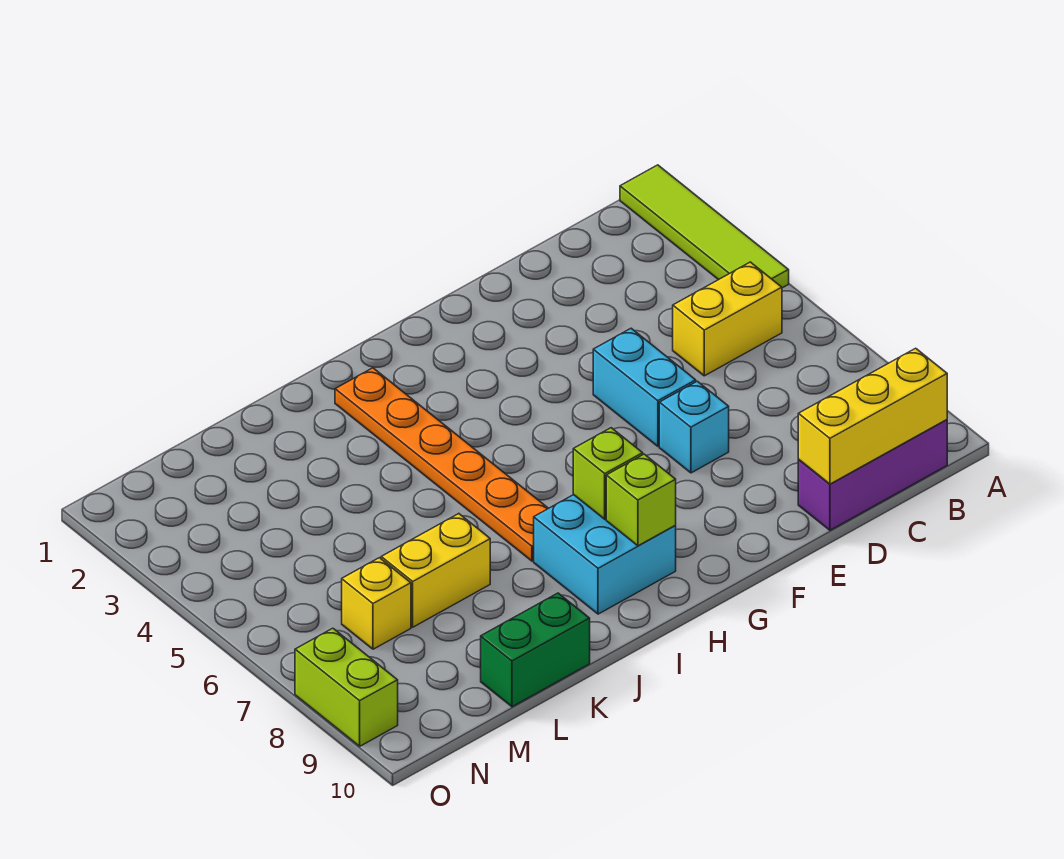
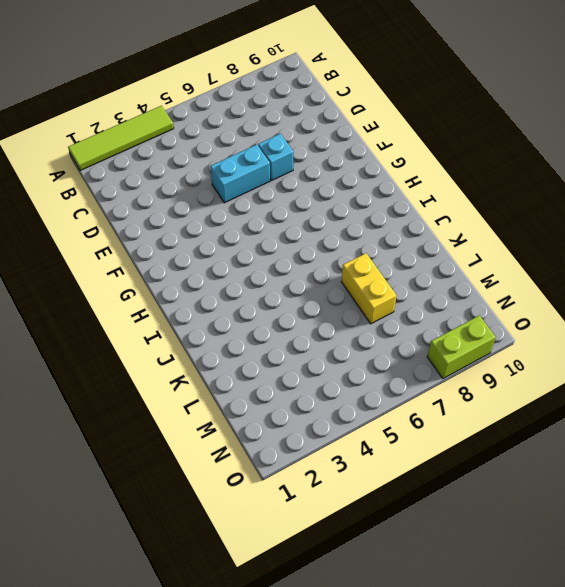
none -> yellow brick B5:C5 level 1
none -> purple brick B10:D10 level 1
none -> cyan brick H8:I9 level 1

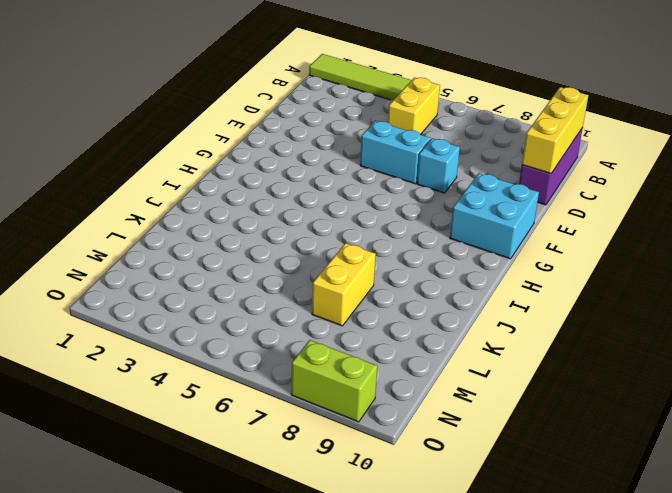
cyan brick F9:G10 level 1 -> cyan brick H8:I9 level 1
none -> orange plate I2:I7 level 1
none -> green brick K10:L10 level 1
none -> yellow brick M7 level 1

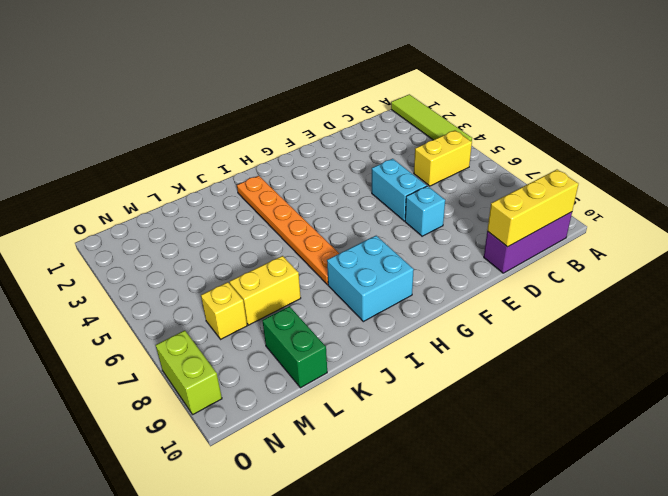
green brick L9:L10 level 1 -> green brick K10:L10 level 1
none -> lime brick H8 level 2
none -> lime brick H9 level 2

